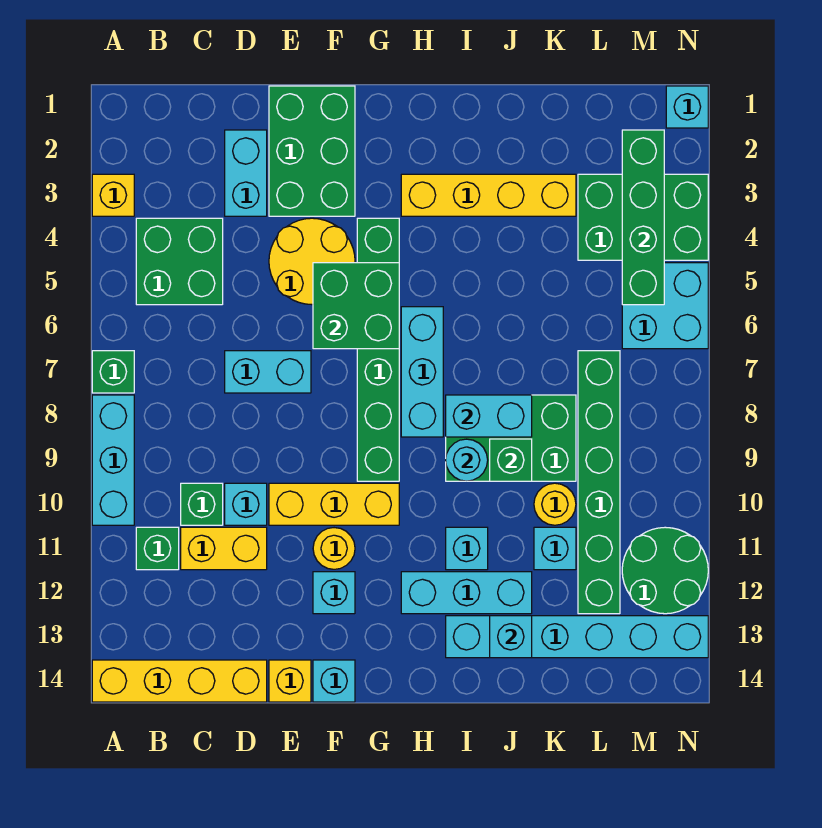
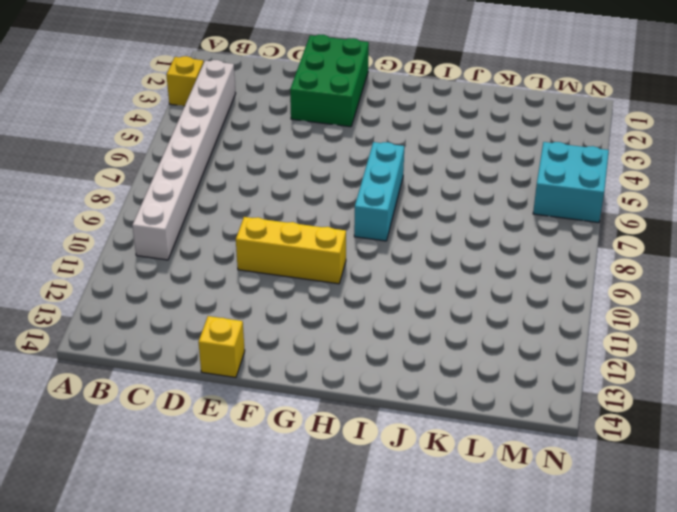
white brick B3:B10 level 1 -> green brick B4:C5 level 1
none -> green brick A7 level 1
none -> cyan brick A8:A10 level 1
none -> yellow brick A14:D14 level 1
none -> green brick B11 level 1

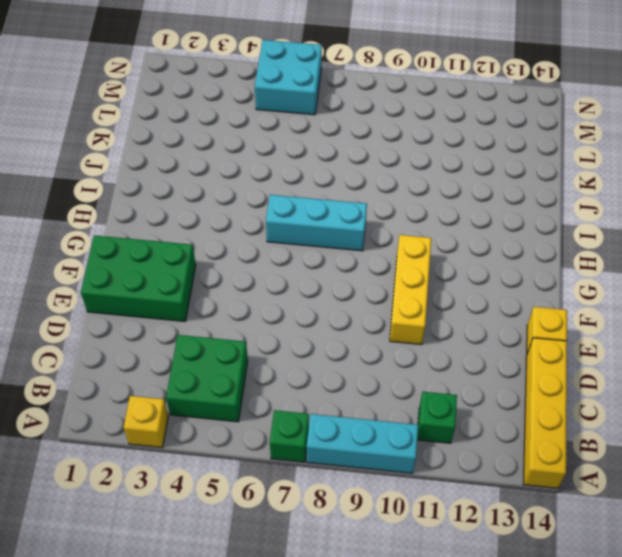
none -> green brick C10 level 1
none -> yellow brick C11:D11 level 1
none -> cyan brick D2:D3 level 1
none -> cyan brick D7:E7 level 1

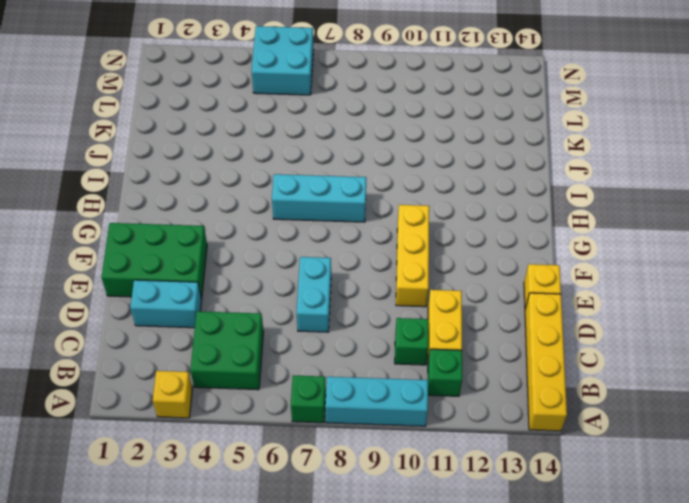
none -> cyan brick D10 level 1
none -> yellow round brick E4:F5 level 1
none -> yellow round brick F11 level 1
none -> cyan brick F12 level 1

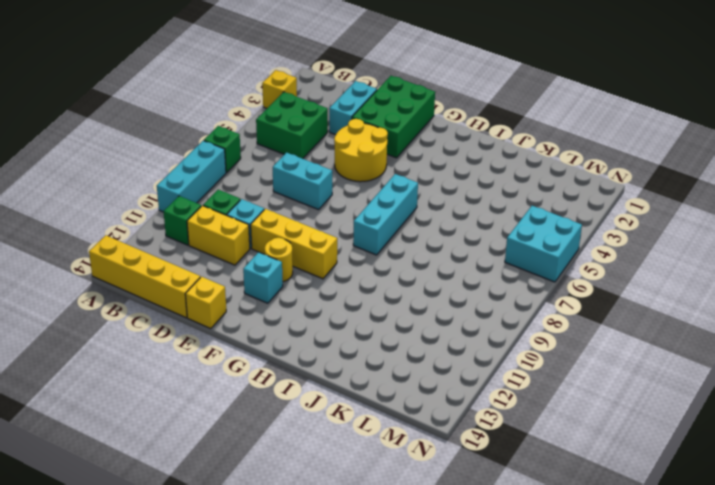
none -> cyan brick F14 level 1
none -> green brick G4:G9 level 1
none -> yellow brick H3:K3 level 1
none -> cyan brick H12:J12 level 1

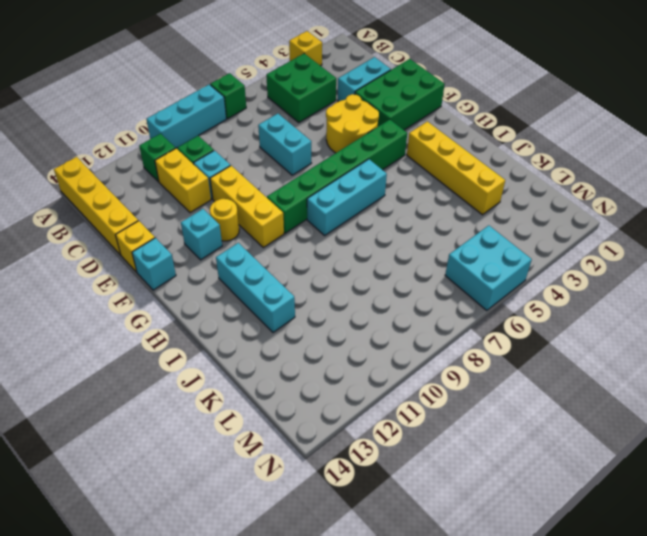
none -> green brick I8:K9 level 1
none -> cyan brick I11 level 1
none -> cyan brick I13:N13 level 1
none -> yellow round brick K10 level 1

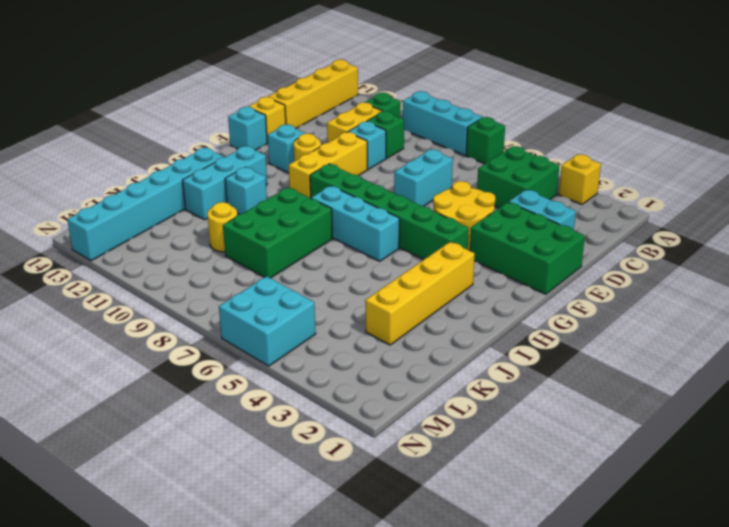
none -> cyan brick K11 level 1
none -> green brick L3:N4 level 1
none -> green brick L7:L12 level 1
none -> green round brick M11:N12 level 1

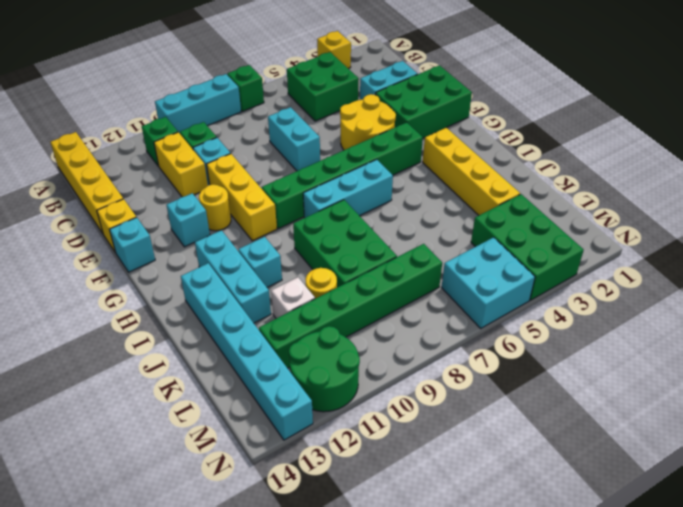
white brick K11 level 1 -> cyan brick K11 level 1
none -> cyan brick N1 level 1
none -> green brick F5:G6 level 2
none -> cyan brick I8:J8 level 2
none -> cyan round brick I9 level 2

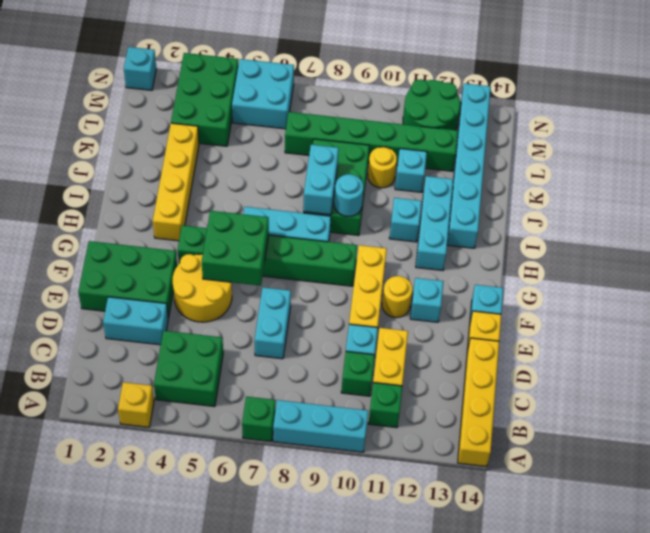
none -> green brick J9 level 2
none -> cyan brick J13 level 2
none -> green brick M2:M5 level 2

